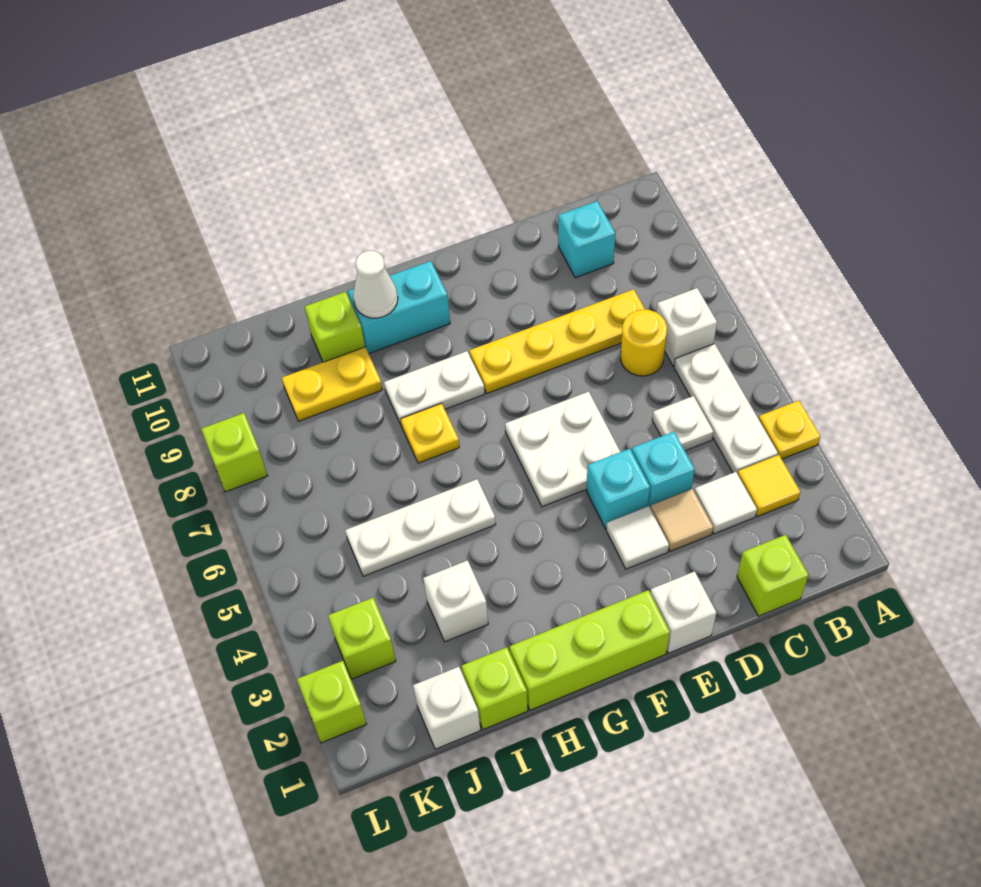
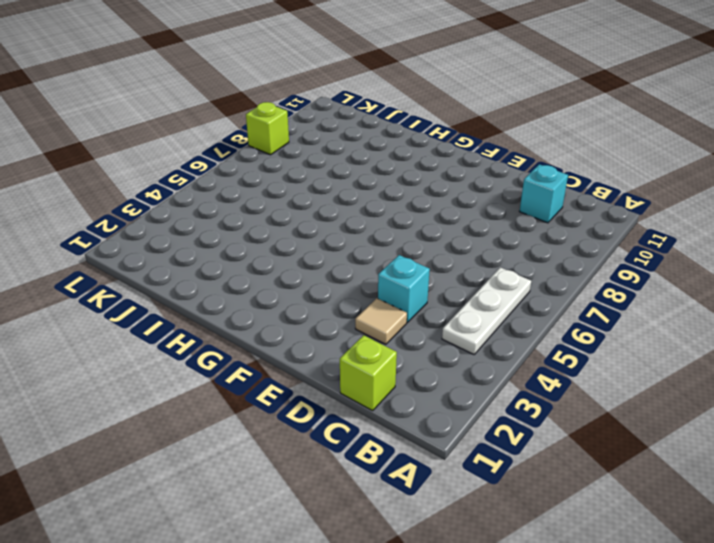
none -> yellow plate A4 level 1
none -> yellow tile B3 level 1
none -> white brick B7 level 1
none -> white tile C3 level 1

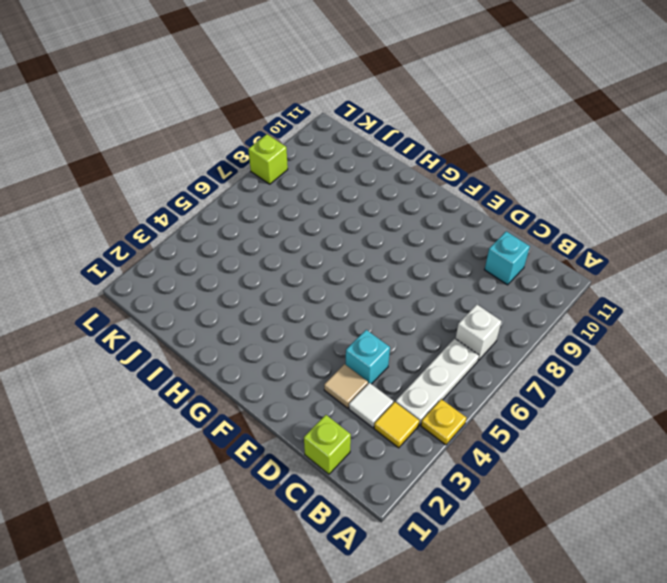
none -> white plate C5 level 1
none -> yellow round brick C7 level 1
none -> yellow plate C8:F8 level 1
none -> white brick E1 level 1

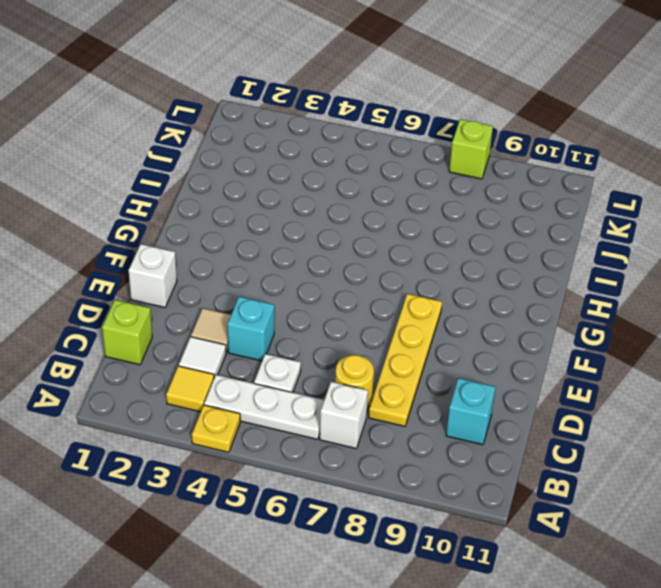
none -> white tile E3 level 1
none -> cyan brick E4 level 1
none -> white plate E5:F6 level 1
none -> lime brick F1:H1 level 1

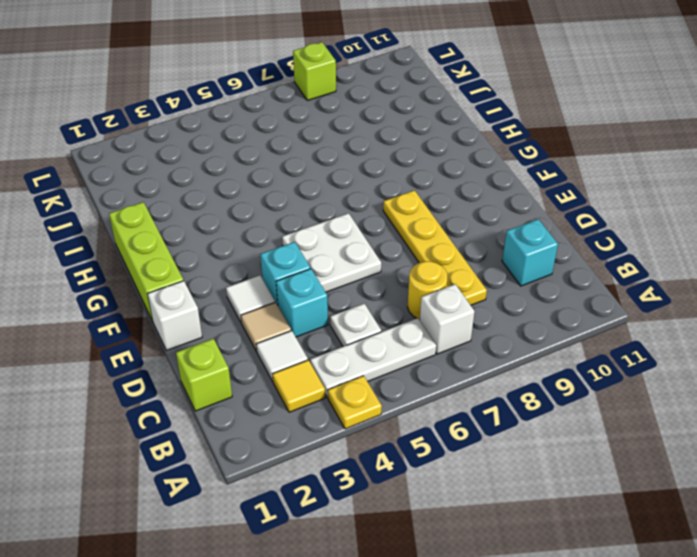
none -> white plate G8:H8 level 1
none -> cyan brick G10:H10 level 1
none -> white plate H5:J5 level 1
none -> yellow plate H7 level 1

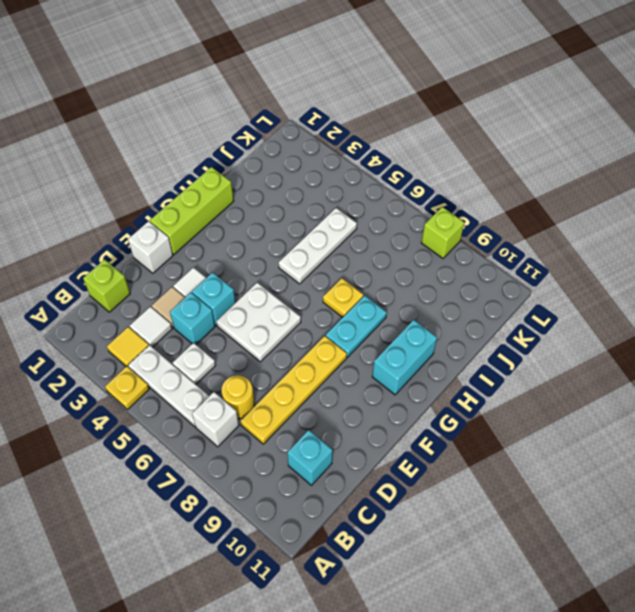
cyan plate G8:H8 level 1 -> white plate G8:H8 level 1
none -> lime brick I1 level 1
none -> white brick I3 level 1
none -> yellow plate I9:J9 level 1
none -> lime brick I10 level 1

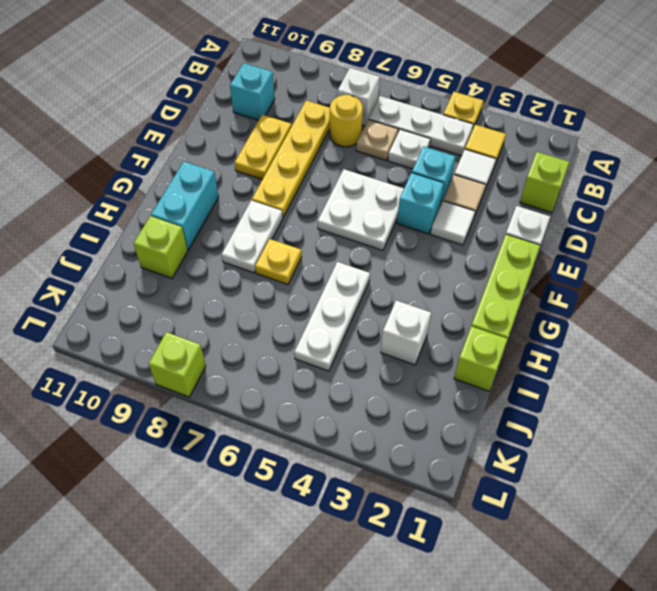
tan plate C6 level 1 -> none
yellow plate D9:E9 level 1 -> yellow plate I9:J9 level 1
none -> white brick J1 level 1
none -> lime brick K3 level 1
none -> lime brick L2 level 1
none -> white cone H10 level 2

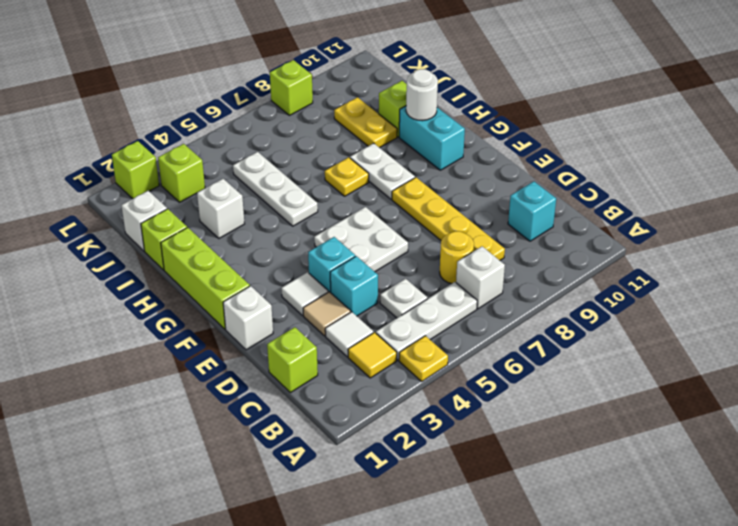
white round brick H10 level 2 -> white cone H10 level 2

